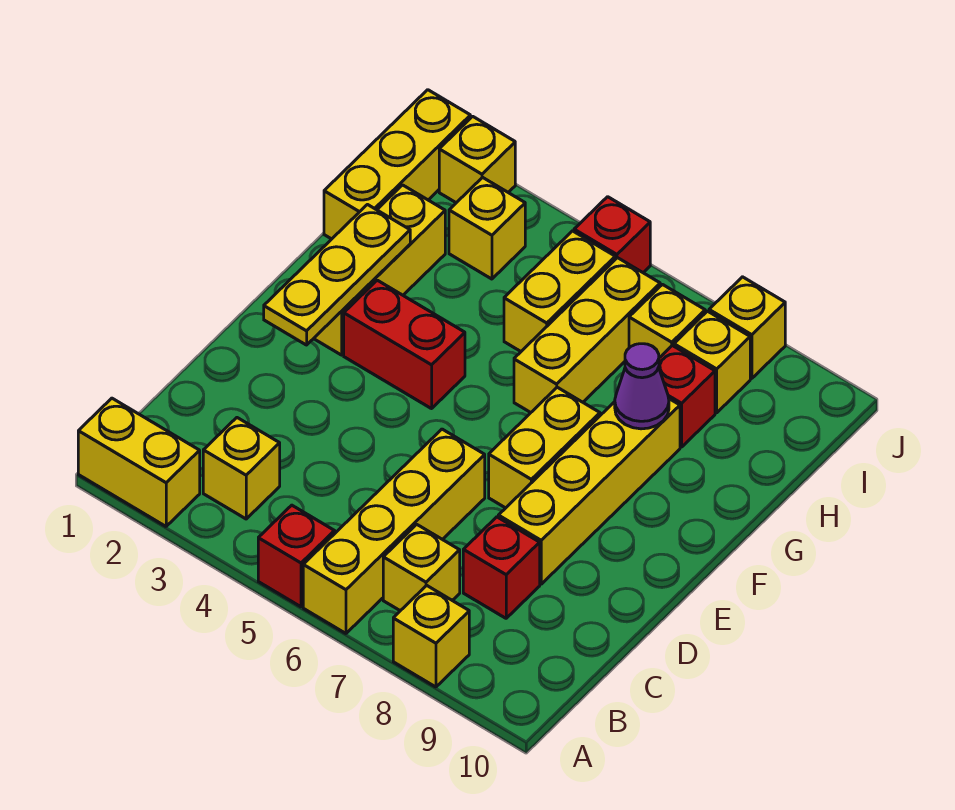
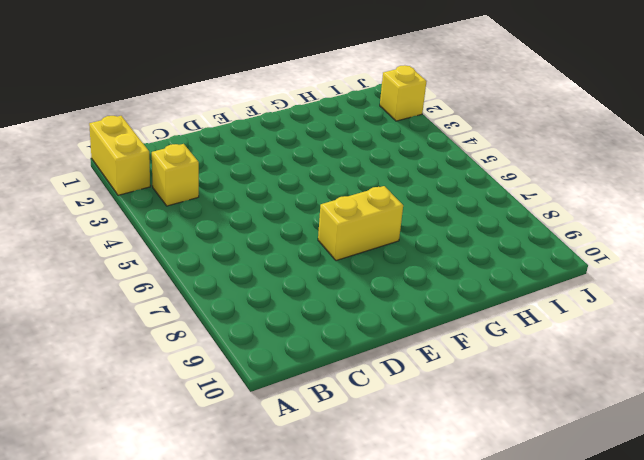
none -> red brick A5 level 1
none -> yellow brick A6:D6 level 1
none -> yellow brick A8 level 1

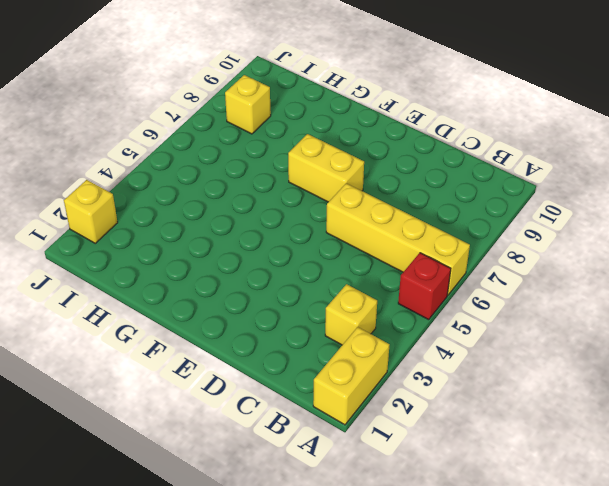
none -> yellow brick A8 level 1
none -> yellow brick B7 level 1
none -> red brick C8 level 1

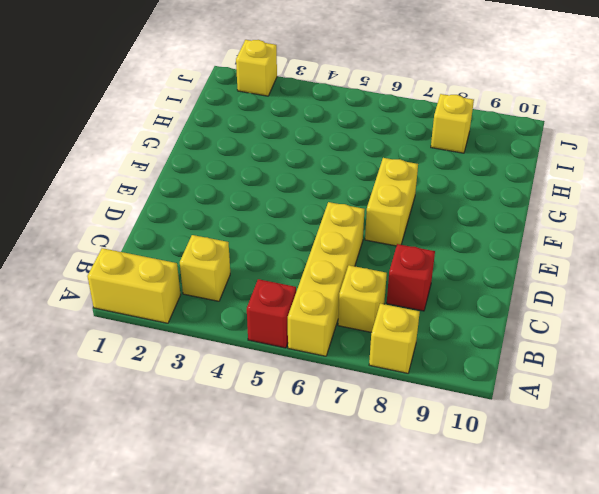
none -> yellow brick D8:G8 level 1
none -> yellow brick F2:H2 level 1
none -> red brick F3:F4 level 1

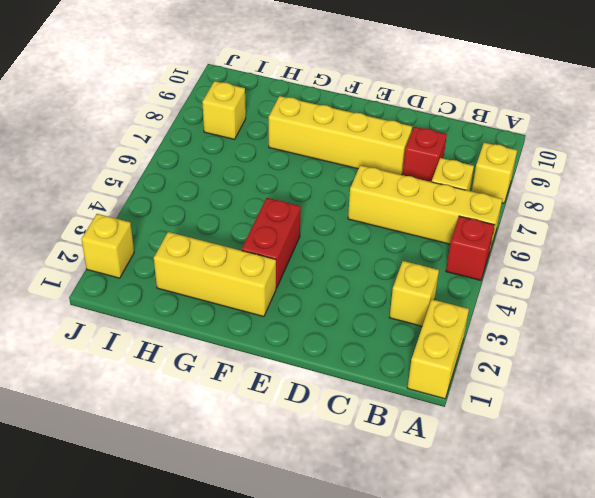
none -> yellow brick E7:F7 level 1
none -> yellow brick G6:I6 level 1
none -> yellow brick H1:J1 level 1

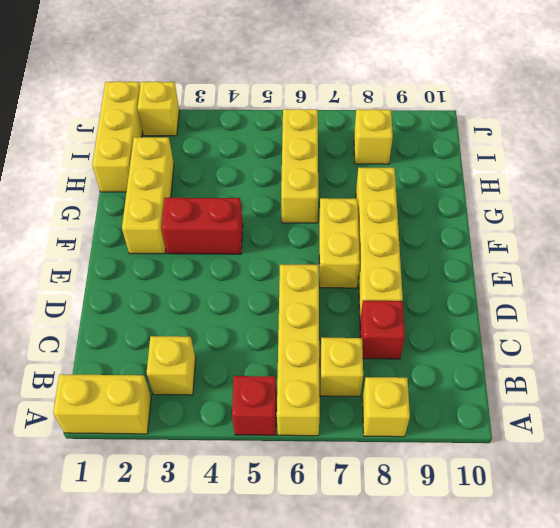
none -> yellow brick H5:I5 level 1
none -> red brick H8 level 1
none -> yellow brick I3 level 1

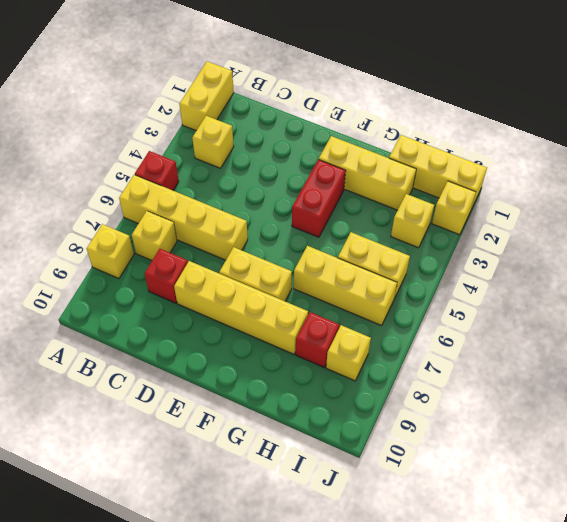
none -> yellow brick I7 level 1
none -> red brick J5 level 1
none -> yellow brick J8 level 1

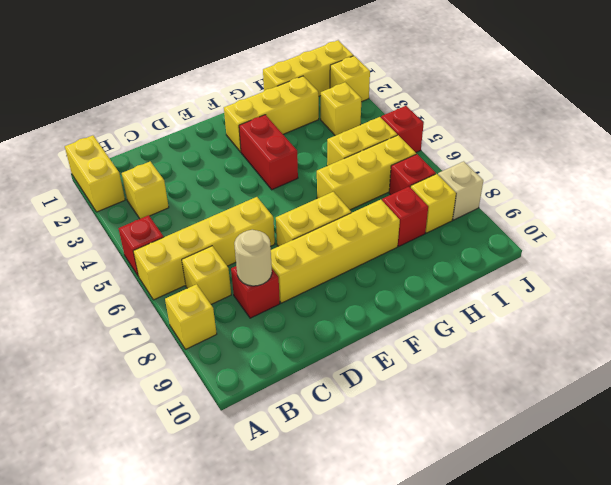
tan round brick C8 level 2 -> none
red brick I7 level 1 -> yellow brick I7 level 1
tan brick J8 level 1 -> yellow brick J8 level 1
none -> yellow plate E2:G2 level 2
none -> purple cone G8 level 2

